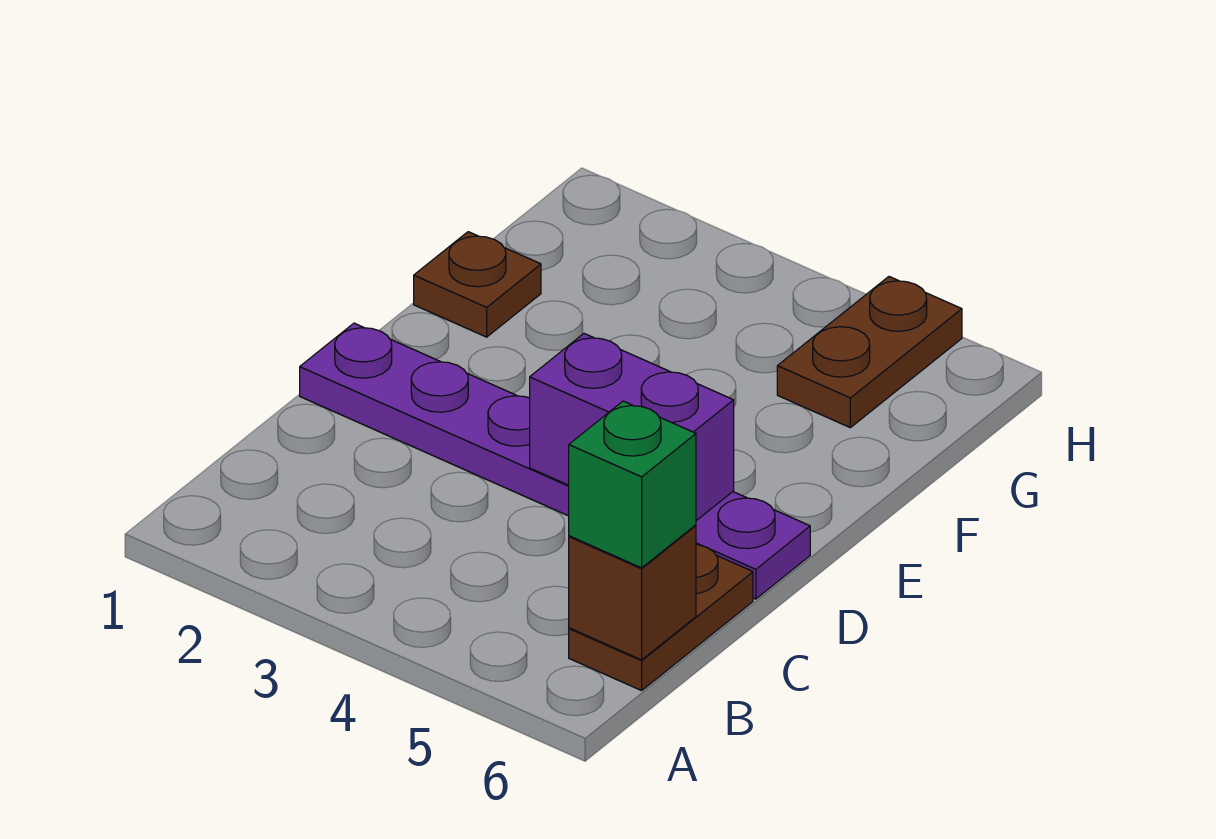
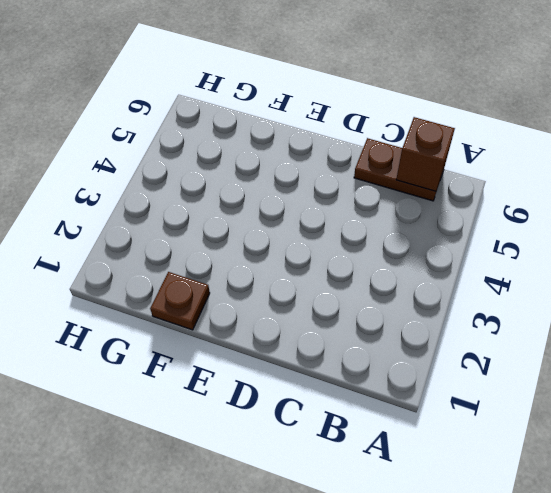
none -> purple plate D1:D6 level 1
none -> brown plate G5:H5 level 1

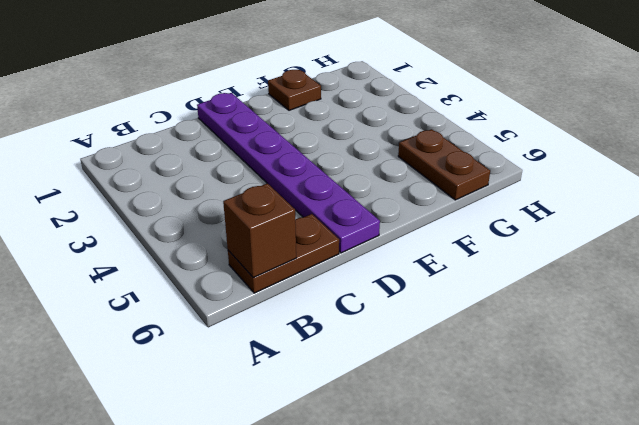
brown plate G5:G6 level 1 -> brown plate G5:H5 level 1
none -> purple brick D4:D5 level 2
none -> green brick B6 level 3

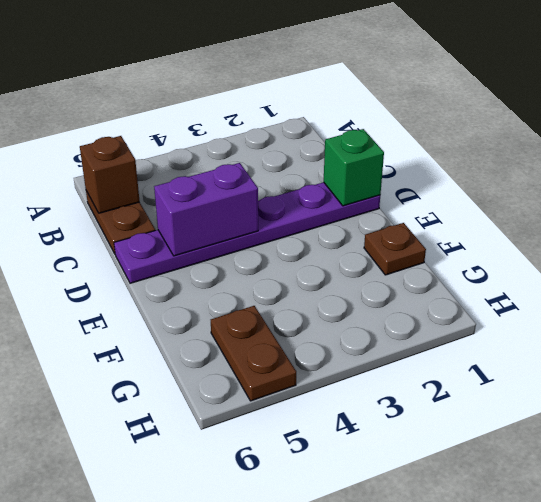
green brick D1 level 2 -> green brick B6 level 3

